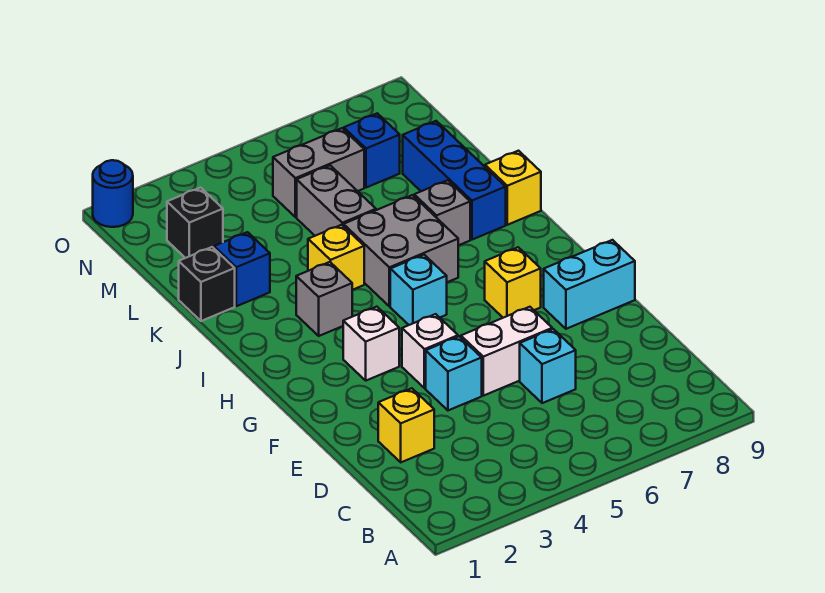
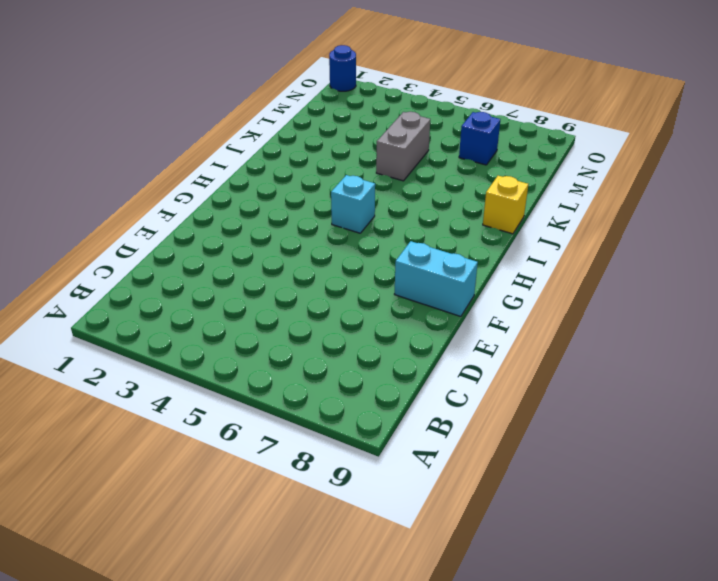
none -> yellow brick D2 level 1
none -> cyan brick D6 level 1
none -> cyan brick E4 level 1

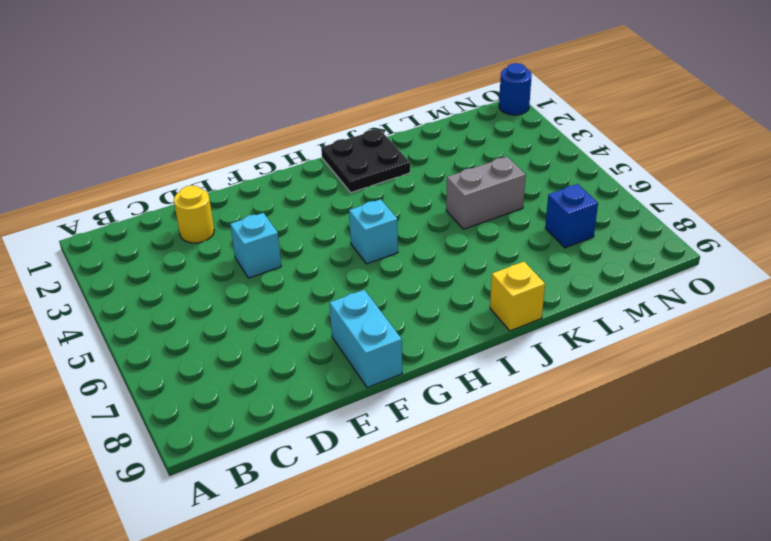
yellow round brick D2 level 1 -> yellow brick D2 level 1
black plate I1:J2 level 1 -> none
none -> cyan brick D6 level 1
none -> white brick E5:E6 level 1
none -> white brick F4 level 1

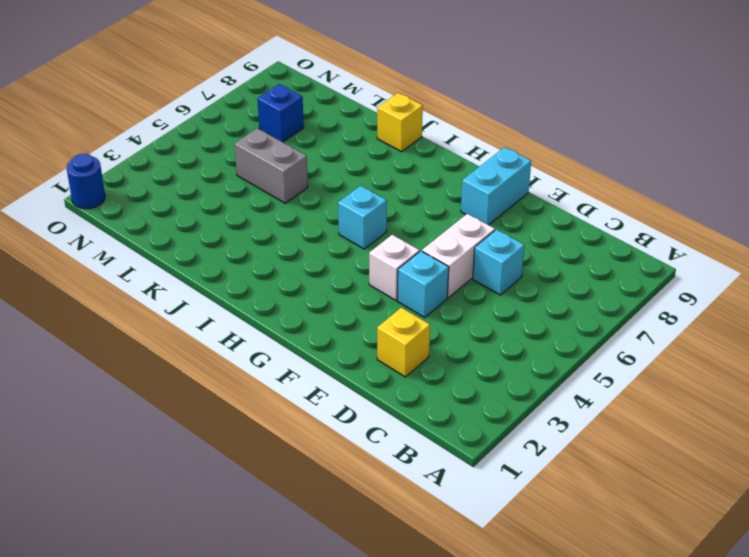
none -> white brick G3 level 1
none -> yellow brick G7 level 1
none -> grey brick I3 level 1

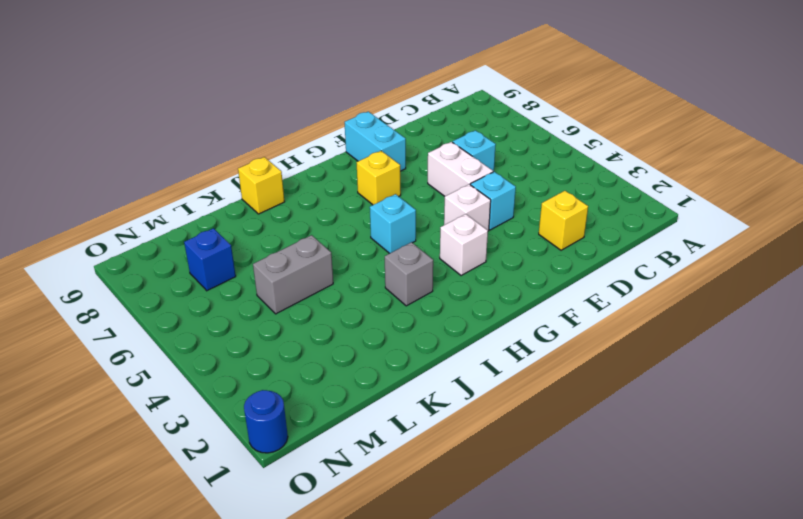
none -> grey brick I5:J6 level 1
none -> yellow brick J4 level 1
none -> grey brick J7 level 1

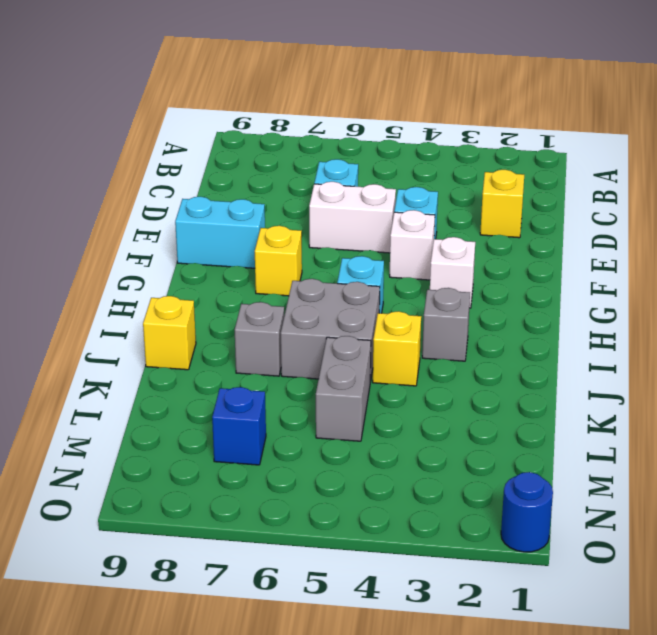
none -> blue brick J8:L8 level 1
none -> black brick K1 level 1
none -> blue brick K2 level 1

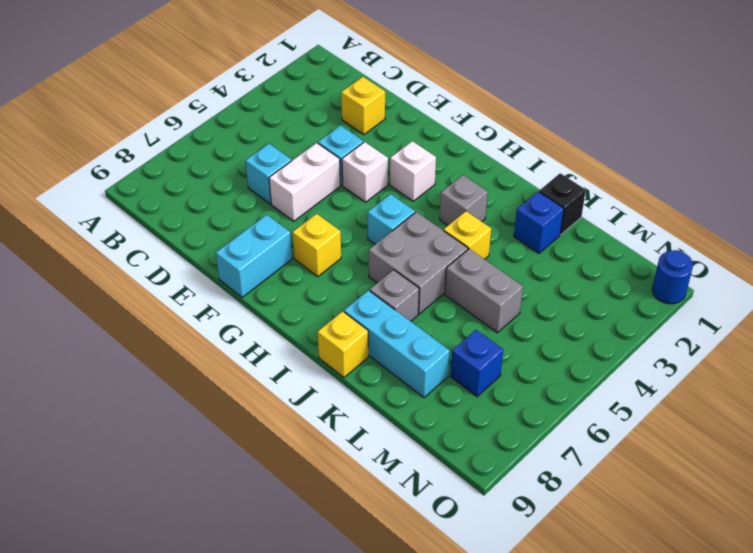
cyan brick J8:L8 level 1 -> blue brick J8:L8 level 1
none -> black brick M2 level 1
none -> grey brick M5:M6 level 1

